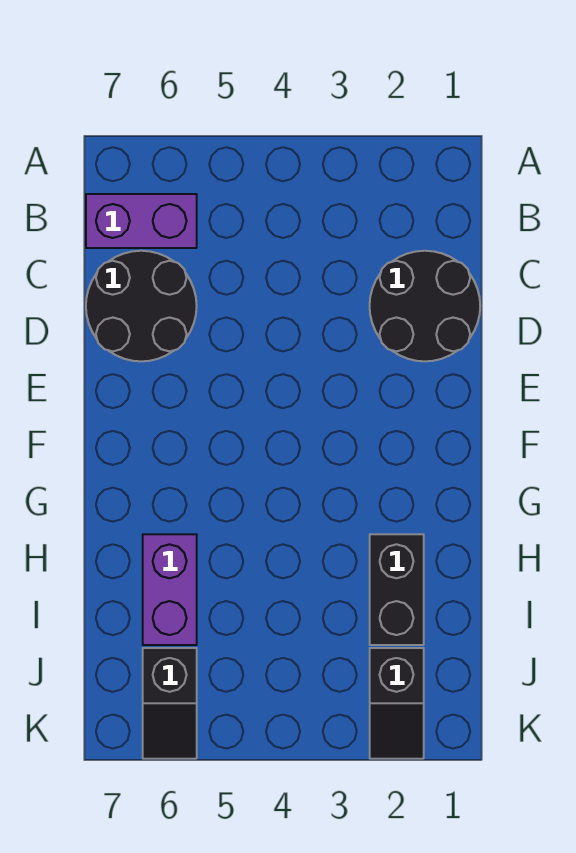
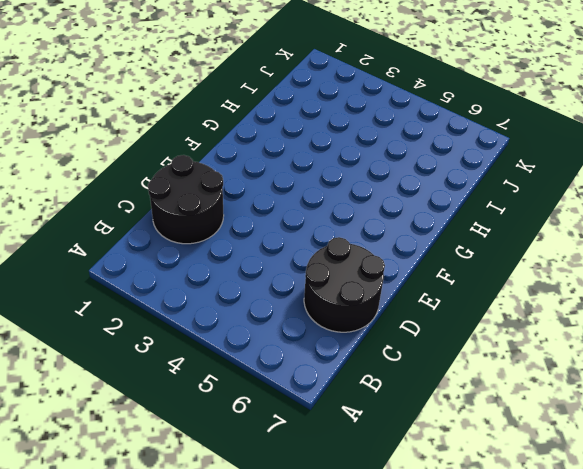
none -> purple brick B6:B7 level 1
none -> black brick H2:I2 level 1

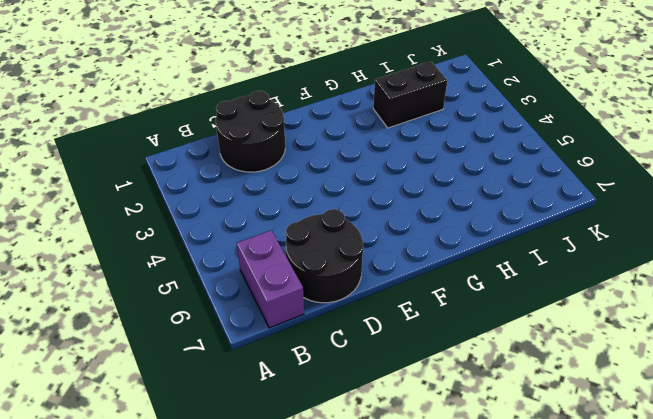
none -> purple brick H6:I6 level 1
none -> black slope J2:K2 level 1 top J

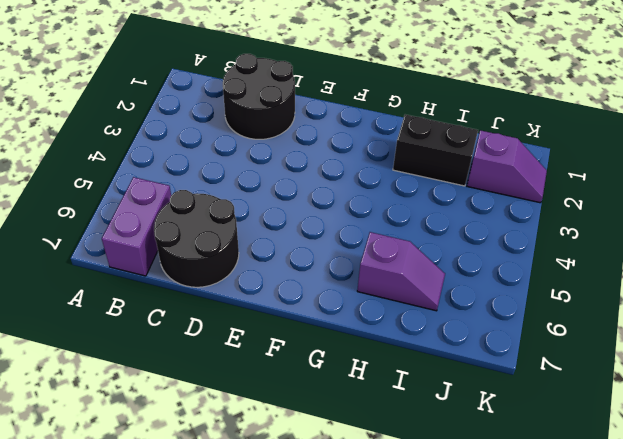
purple slope H6:I6 level 1 top H -> purple brick H6:I6 level 1
purple slope J2:K2 level 1 top J -> black slope J2:K2 level 1 top J
none -> black slope J6:K6 level 1 top J

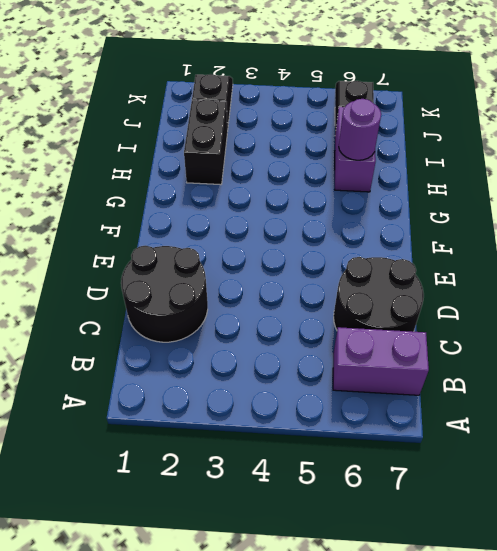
purple round brick H6 level 2 -> none

